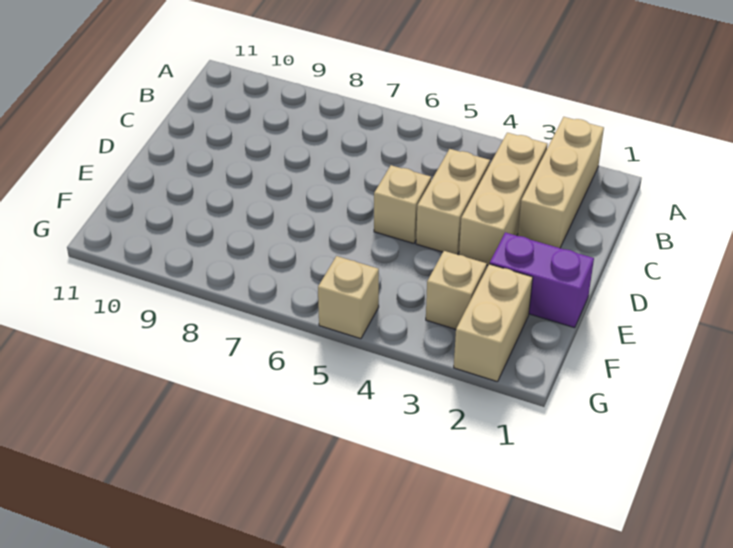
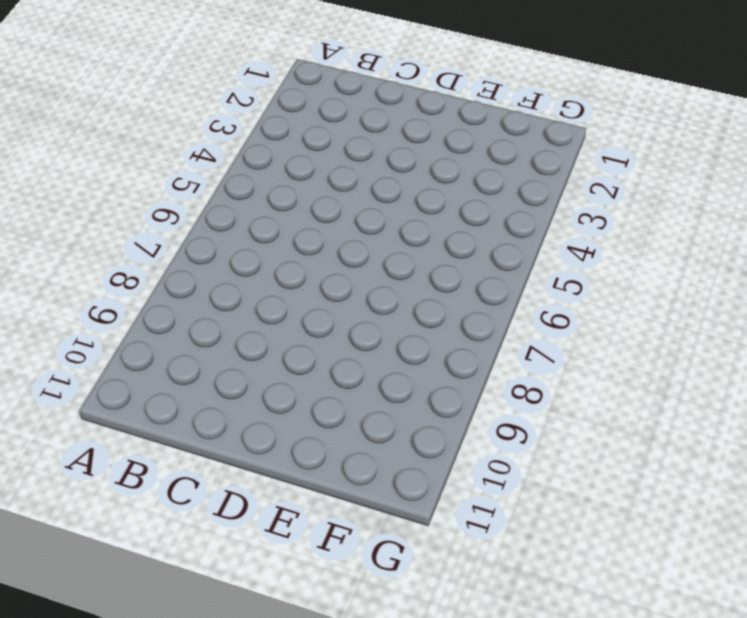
none -> tan brick A2:C2 level 1
none -> tan brick B3:D3 level 1

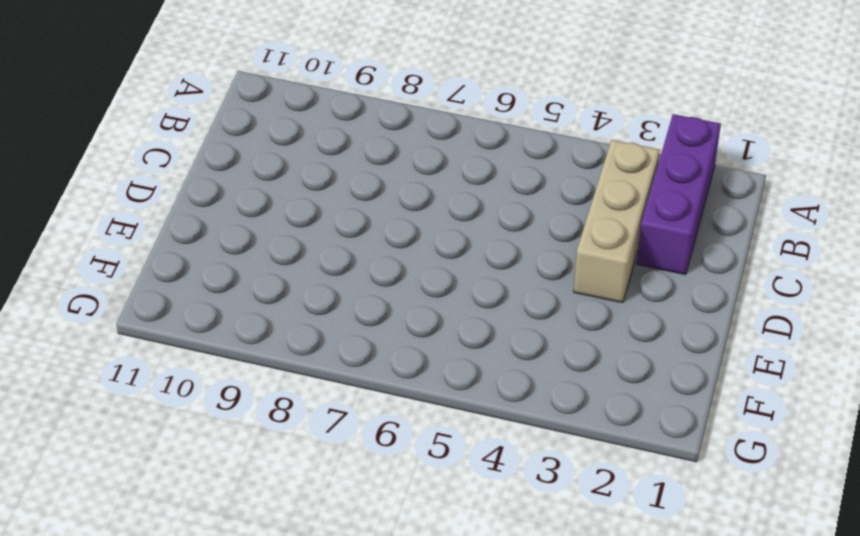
purple brick A2:C2 level 1 -> tan brick A2:C2 level 1
none -> tan brick C4:D4 level 1
none -> tan brick D5 level 1

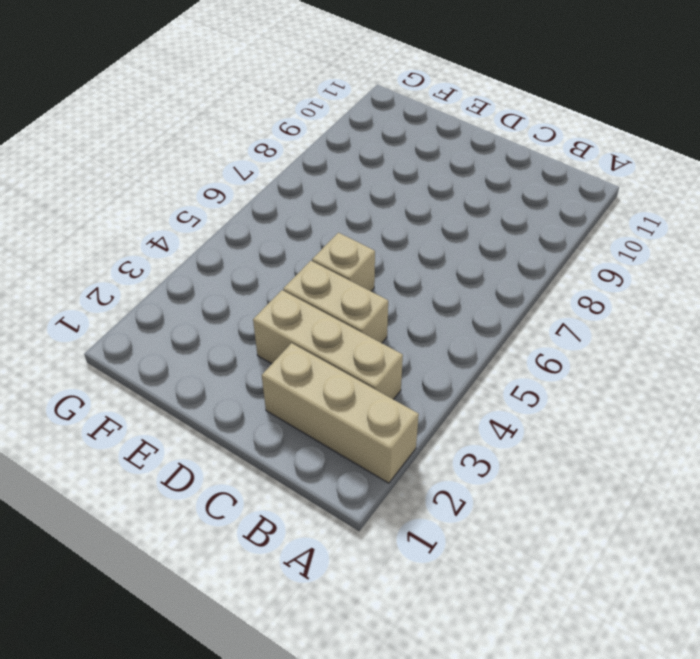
none -> purple brick E1:E2 level 1
none -> tan brick F2:G2 level 1

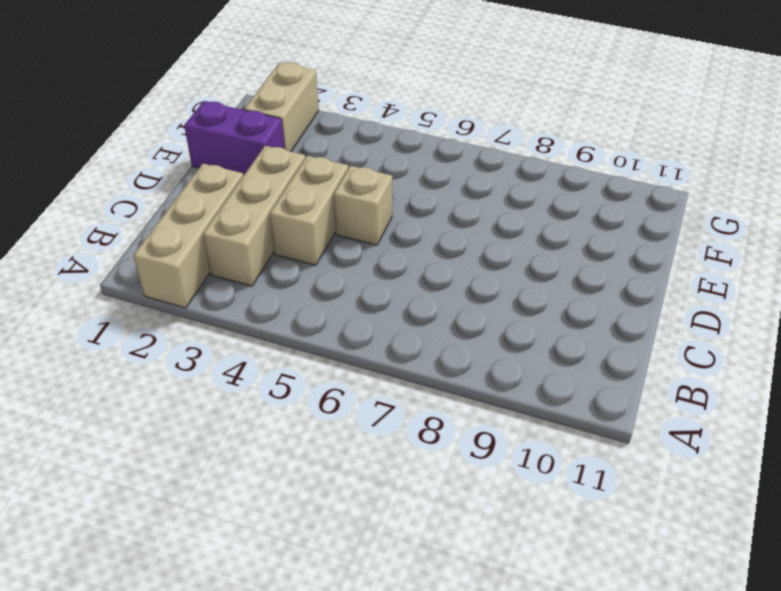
none -> tan brick F3 level 1
none -> tan brick G5 level 1

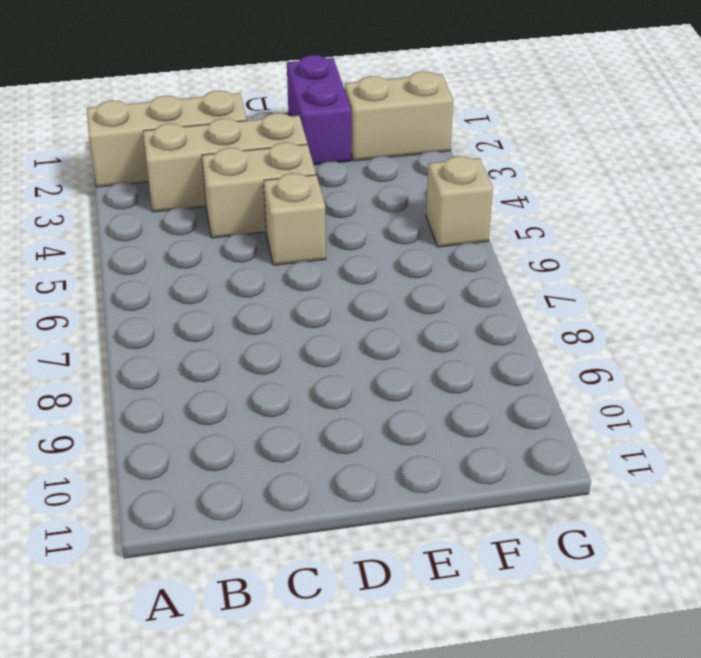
none -> tan brick F3 level 1

